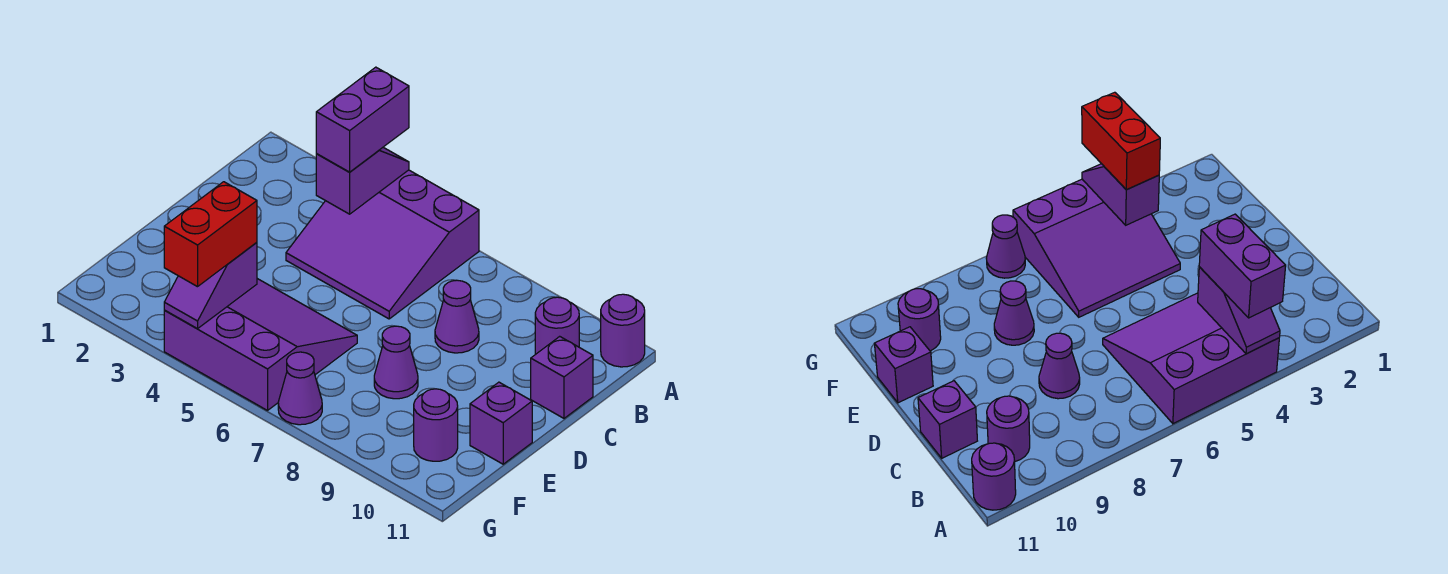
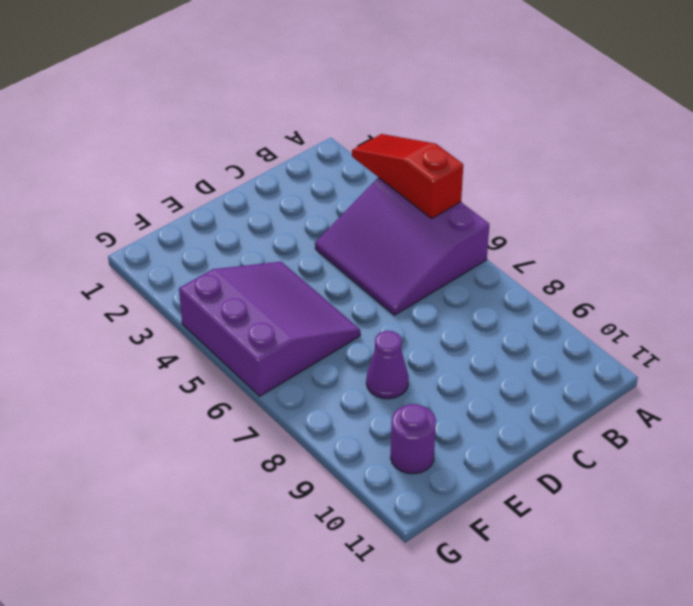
red slope A3:A5 level 2 top 5 -> purple slope A4:B4 level 2 top B
none -> purple round brick A11 level 1
none -> purple round brick B10 level 1
none -> purple cone C8 level 1

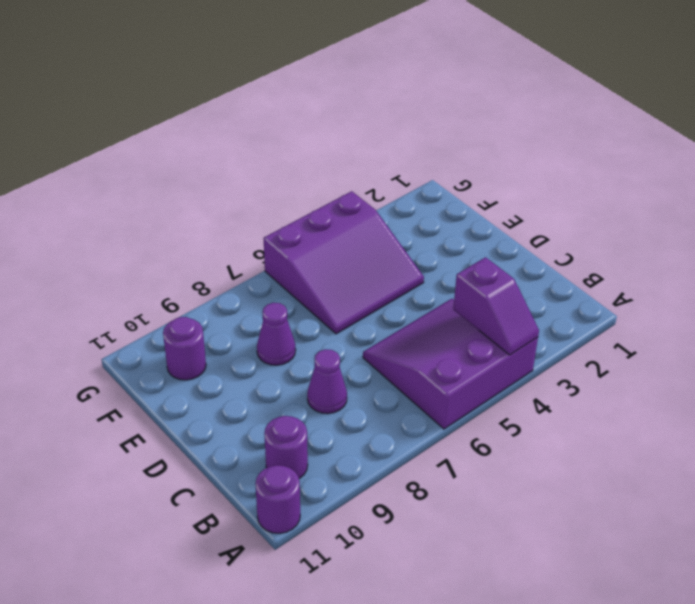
none -> purple brick C11 level 1
none -> purple brick E11 level 1
none -> purple cone G7 level 1

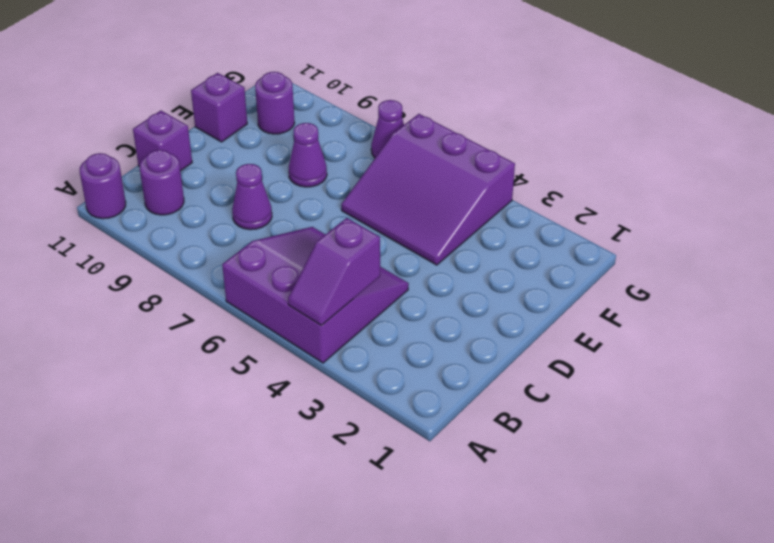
none -> purple slope F4:G4 level 2 top F
none -> purple brick A4:B4 level 3
none -> red brick F4:G4 level 3

